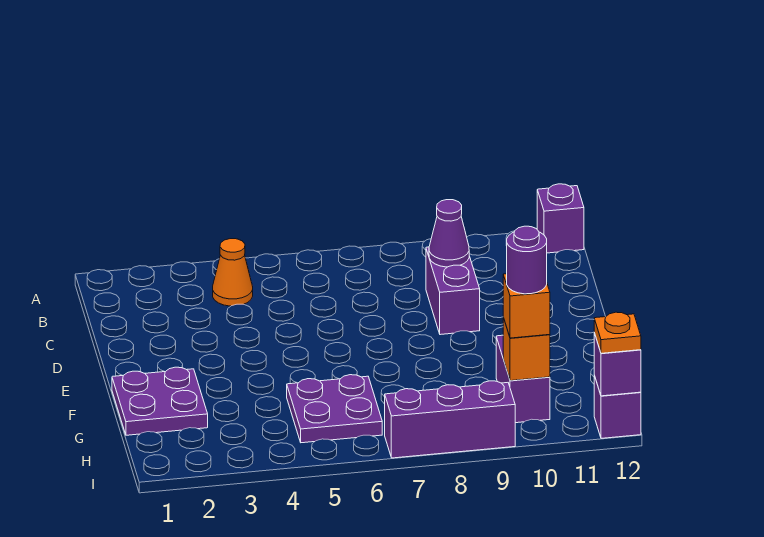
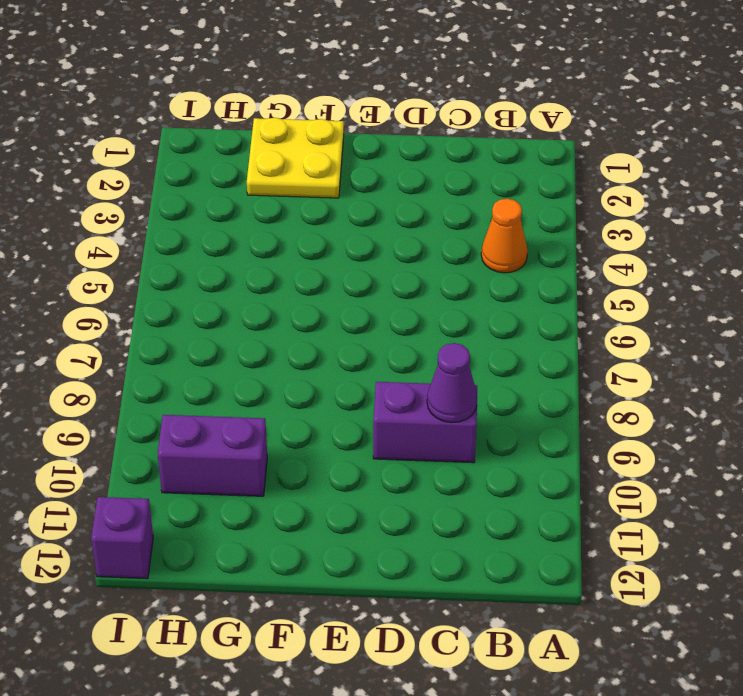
yellow plate F1:G2 level 1 -> purple plate F1:G2 level 1
none -> purple brick A12 level 1
none -> purple plate G5:H6 level 1
none -> purple brick I7:I9 level 1

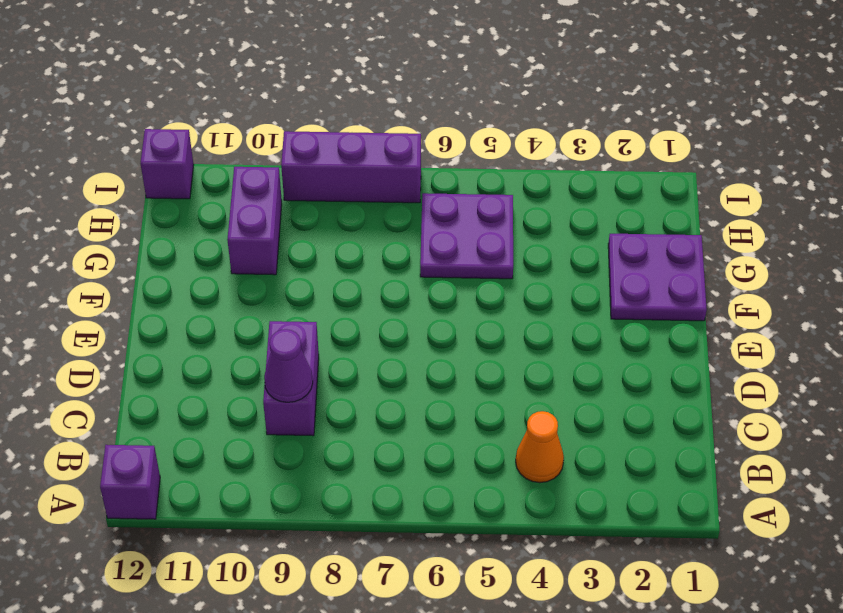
none -> orange brick H10 level 2
none -> purple brick I12 level 2
none -> orange brick H10 level 3

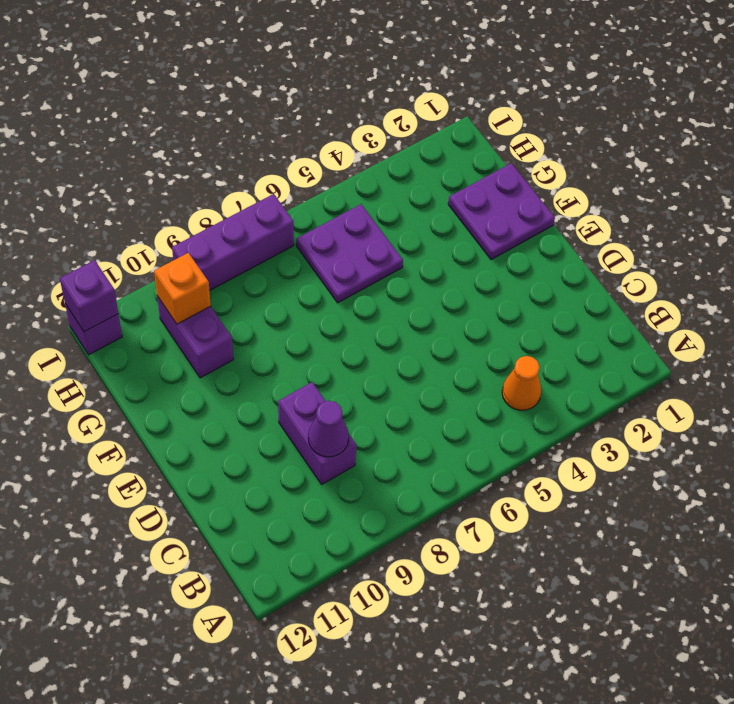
none -> purple brick A12 level 1
none -> orange brick H10 level 3
none -> orange plate I12 level 3

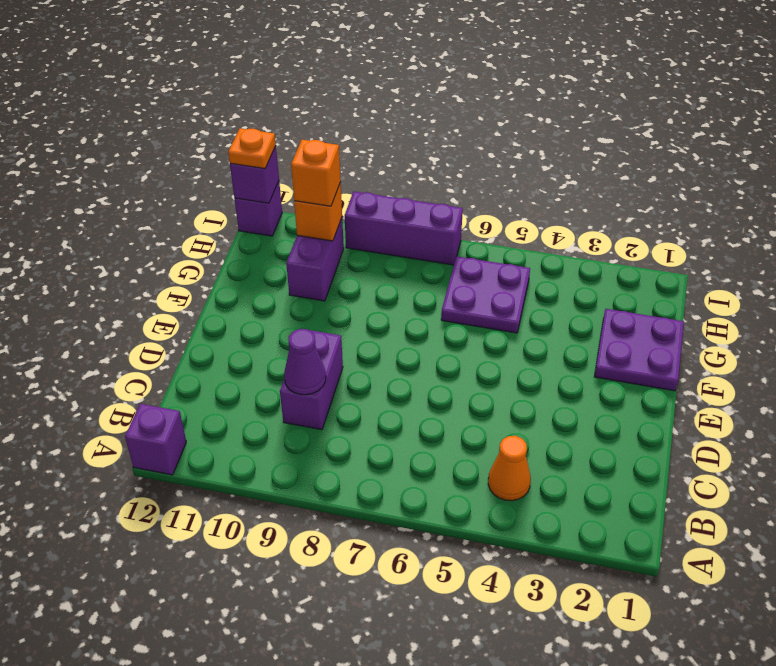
none -> purple round brick H10 level 4

